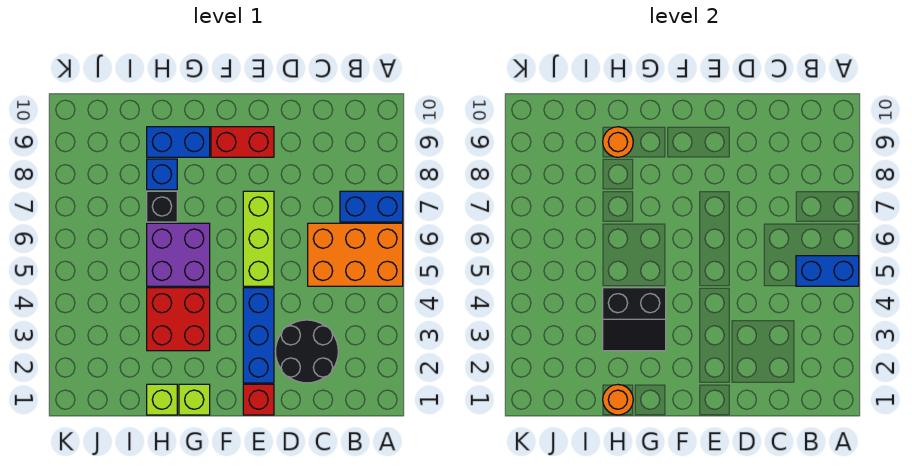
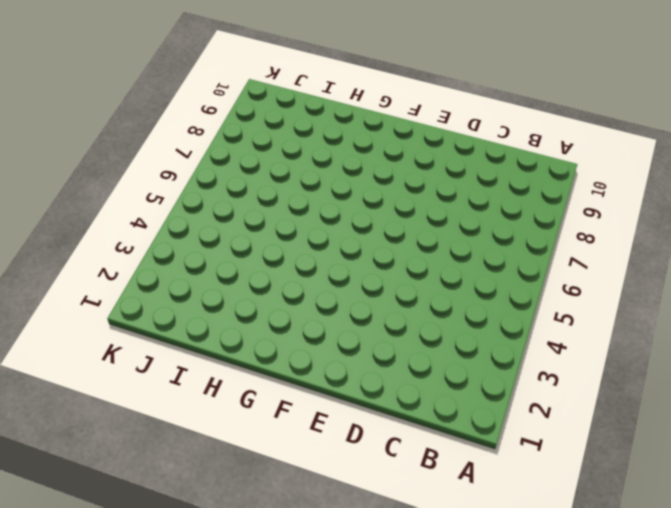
none -> orange brick A5:C6 level 1
none -> blue brick A7:B7 level 1
none -> black round brick C2:D3 level 1

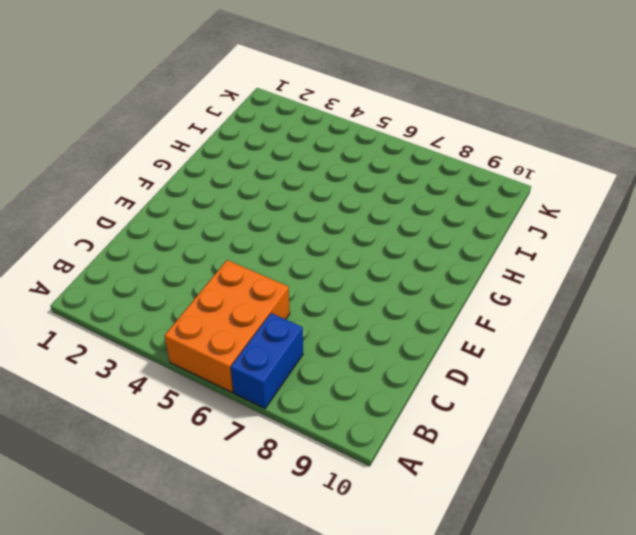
none -> black round brick C2:D3 level 1
none -> red brick E1 level 1
none -> blue brick E2:E4 level 1

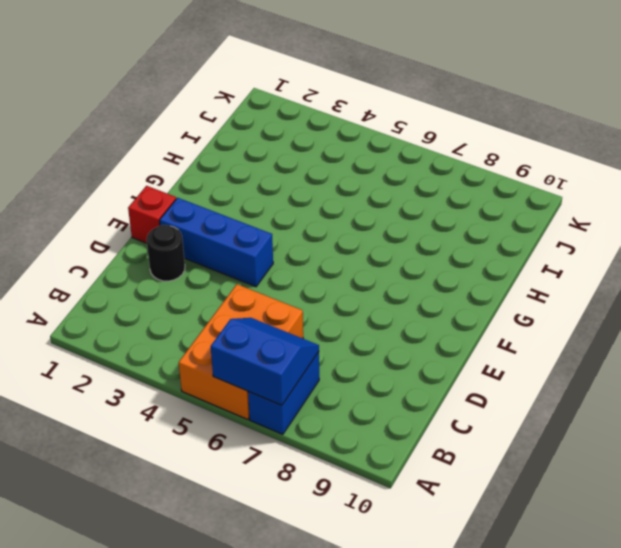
blue slope A6:B7 level 2 top A -> none
black round brick D2 level 1 -> black round brick C2:D3 level 1
none -> lime brick E5:E7 level 1
none -> red brick E9:F9 level 1
none -> lime brick G1 level 1

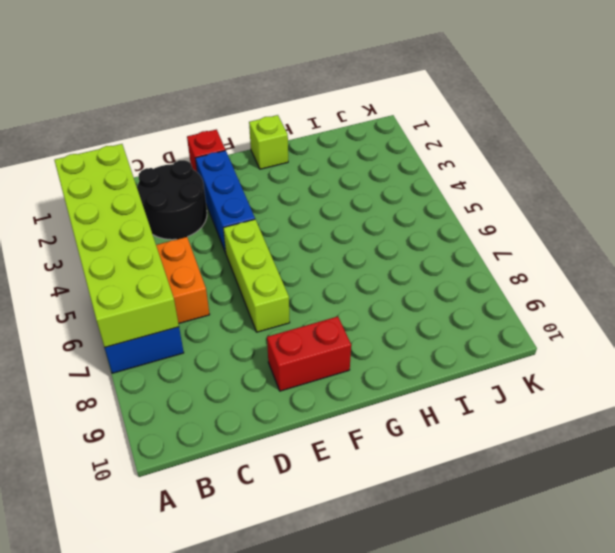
lime brick A2:B7 level 2 -> blue brick A5:B5 level 2
none -> red brick G3:H4 level 1
none -> purple brick G5:H6 level 1
none -> blue brick G9:H9 level 1

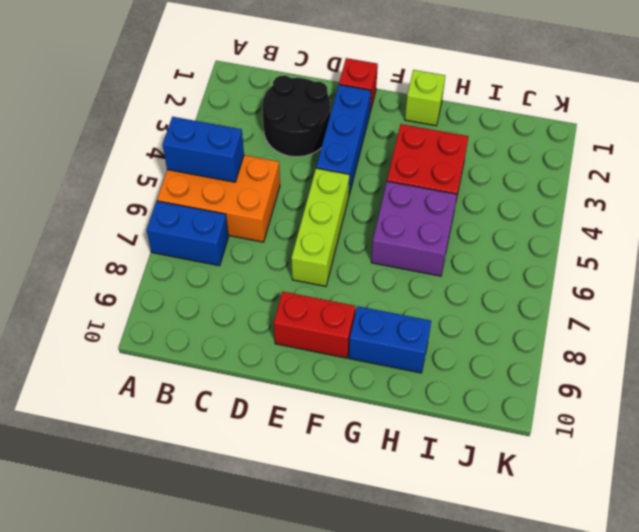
none -> lime brick H1 level 1
none -> black brick H7 level 1
none -> blue brick H8 level 1

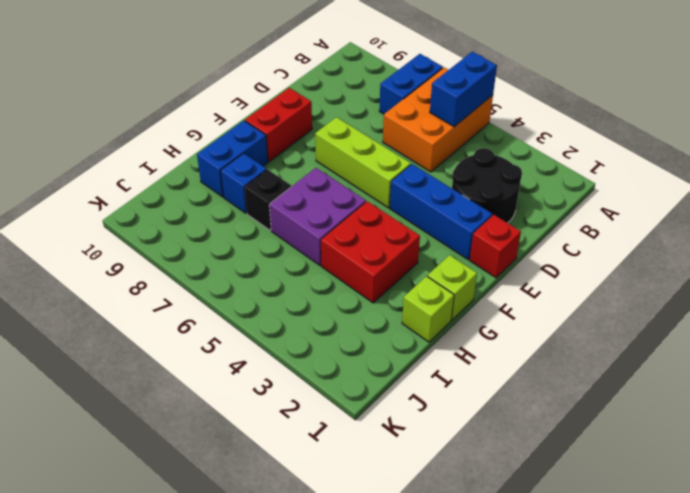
none -> black slope G3:H4 level 2 top 4
none -> orange round brick H1 level 2
none -> orange round brick H9 level 2

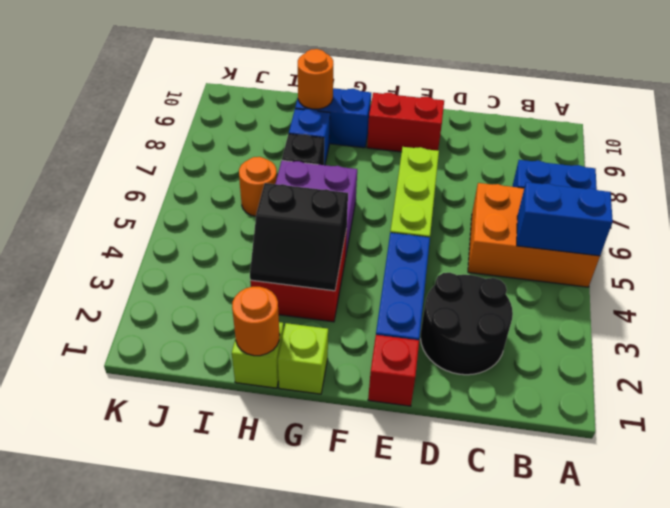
orange round brick I6 level 1 -> none

